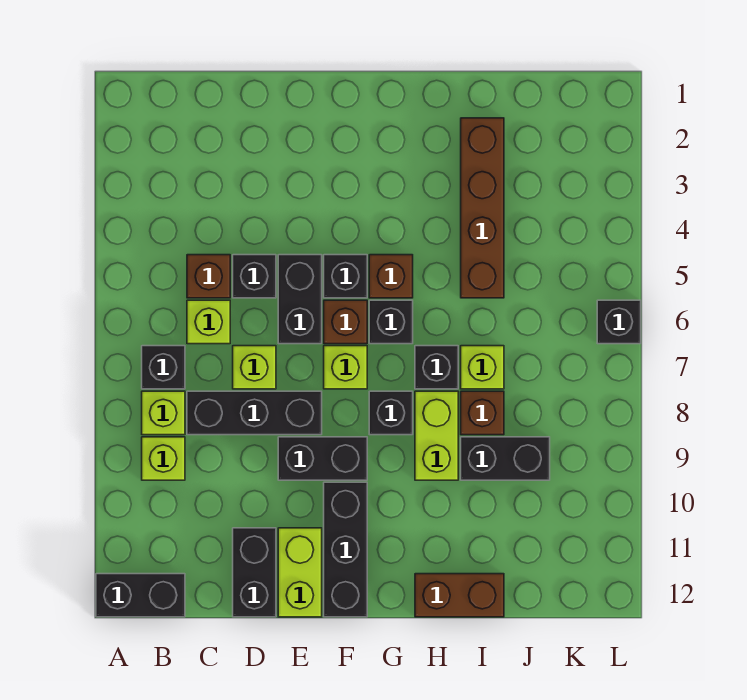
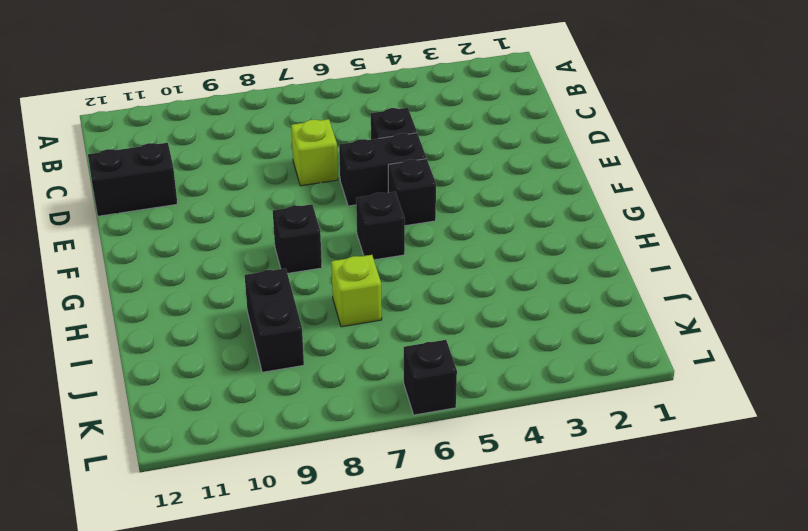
none -> black brick A12:B12 level 1
none -> black brick B7 level 1
none -> lime brick B8 level 1

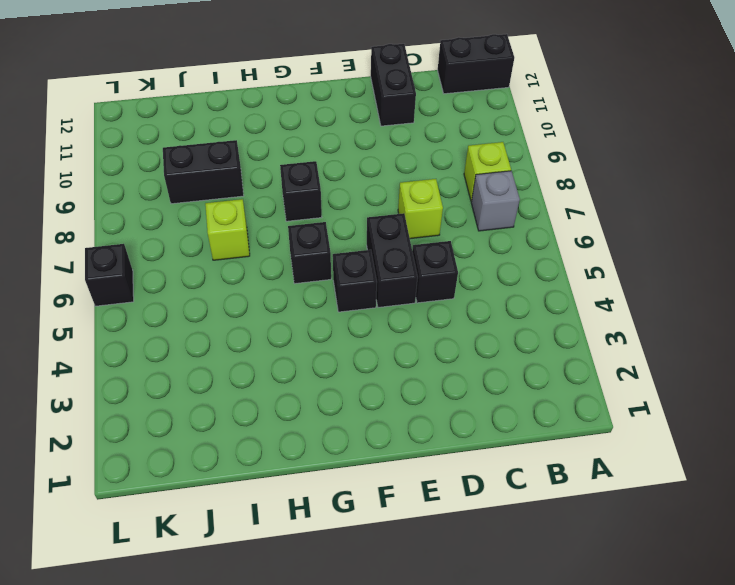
grey brick B7 level 1 -> black brick B7 level 1
none -> lime brick B9 level 1
none -> brown brick C5 level 1
none -> lime brick C6 level 1

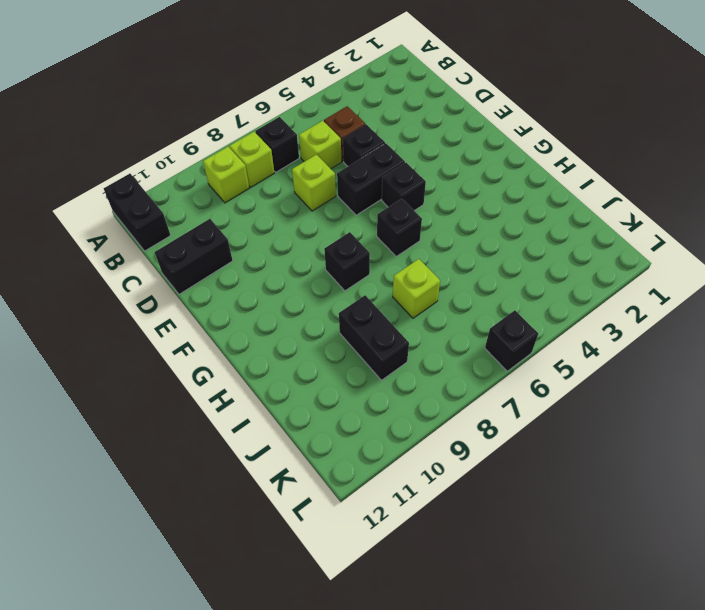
none -> black brick C8:E8 level 1
none -> black brick E9:F9 level 1
none -> lime brick E11:E12 level 1

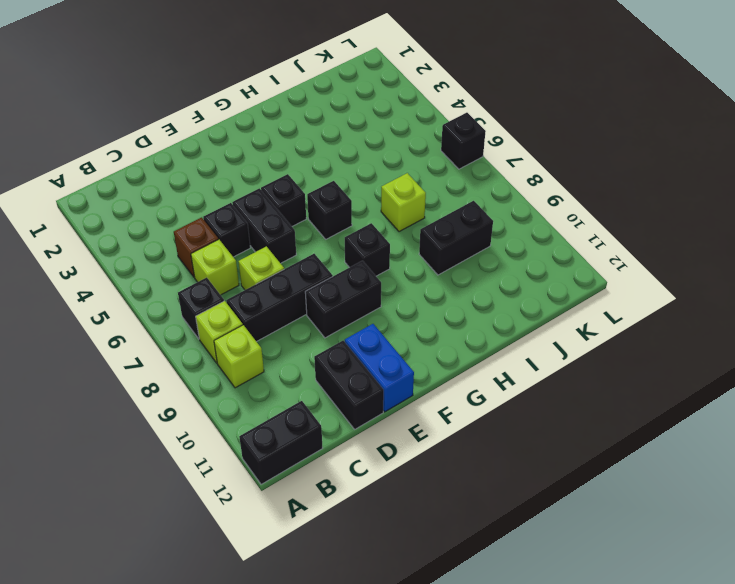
blue brick E11:E12 level 1 -> lime brick E11:E12 level 1
none -> brown brick F6 level 1
none -> lime brick F7 level 1
none -> black brick F10:F12 level 1

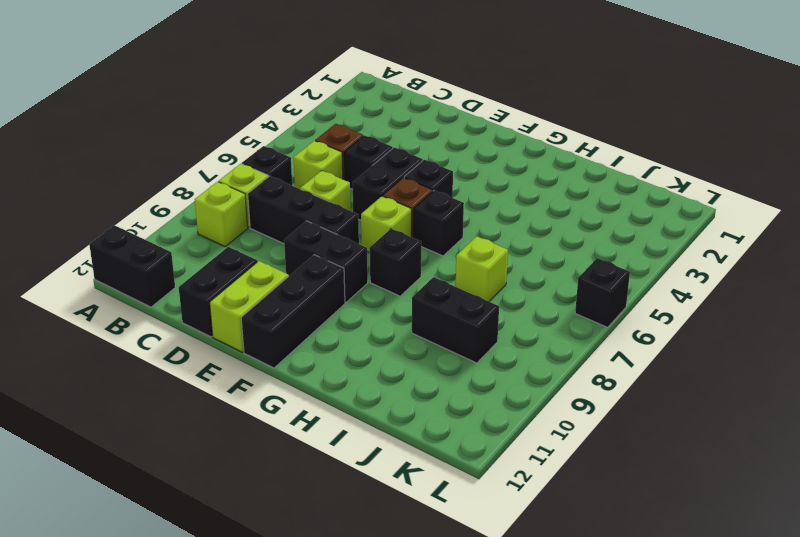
none -> brown brick G5 level 1
none -> black brick H7 level 1
none -> lime brick H8:H9 level 1

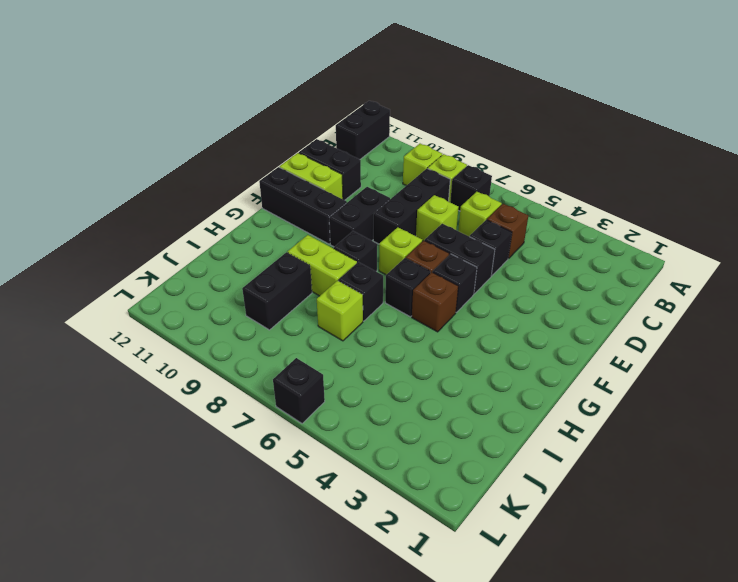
none -> brown brick H12:I12 level 1
none -> brown brick I2:I5 level 1
none -> brown brick I8 level 1

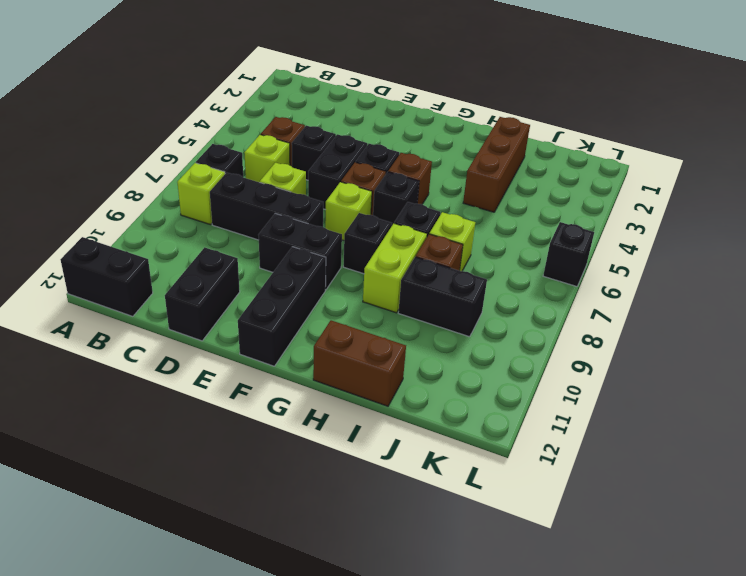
brown brick I2:I4 level 1 -> brown brick I2:I5 level 1
none -> lime brick B9 level 1
none -> lime brick E11:E12 level 1

